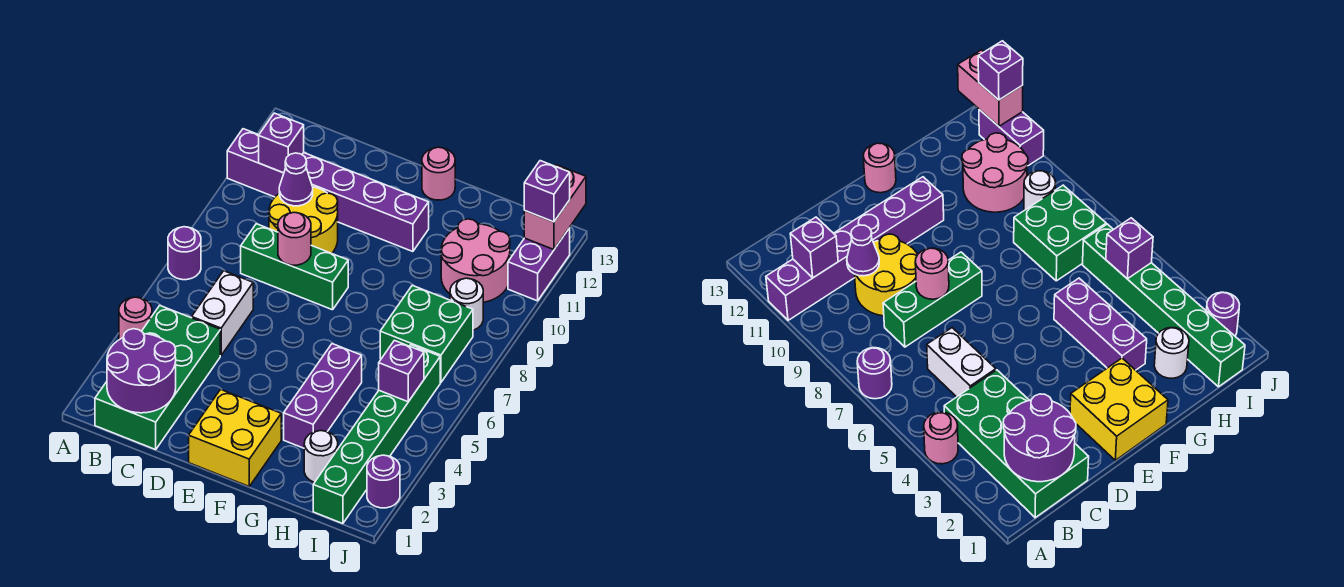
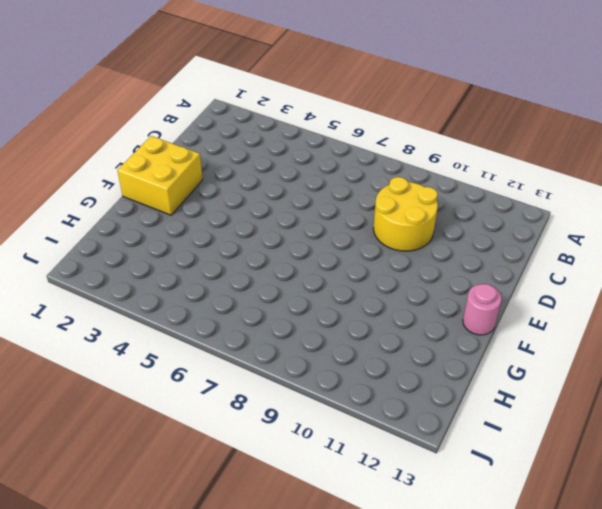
none -> pink round brick A4 level 1
none -> purple round brick A7 level 1
none -> purple brick A11:F11 level 1

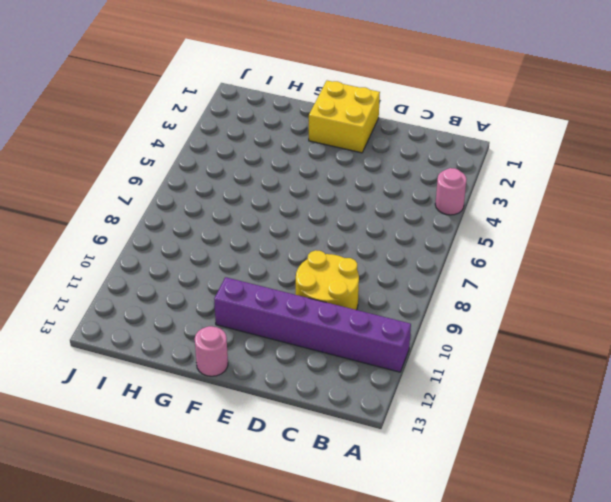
none -> purple round brick A7 level 1
none -> green brick B1:C4 level 1
none -> white brick C5:C6 level 1

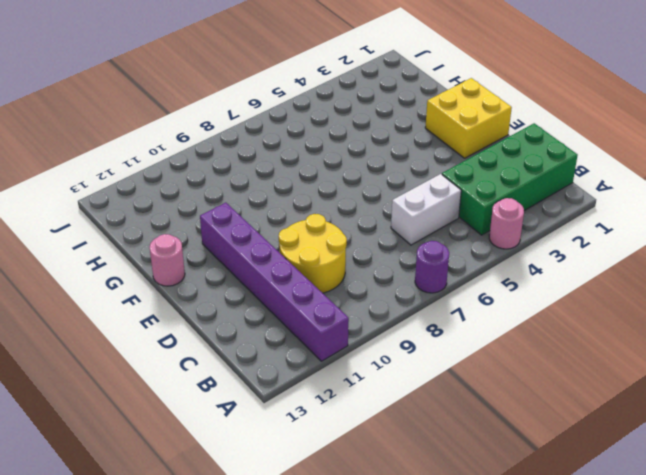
none -> green brick C8:E8 level 1
none -> purple brick G3:G5 level 1
none -> white round brick H2 level 1

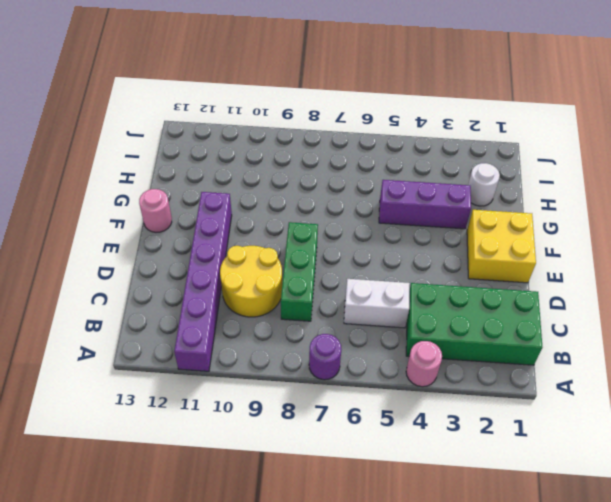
none -> green brick H7:I8 level 1
none -> pink round brick H10:I11 level 1
none -> green brick I1:I6 level 1

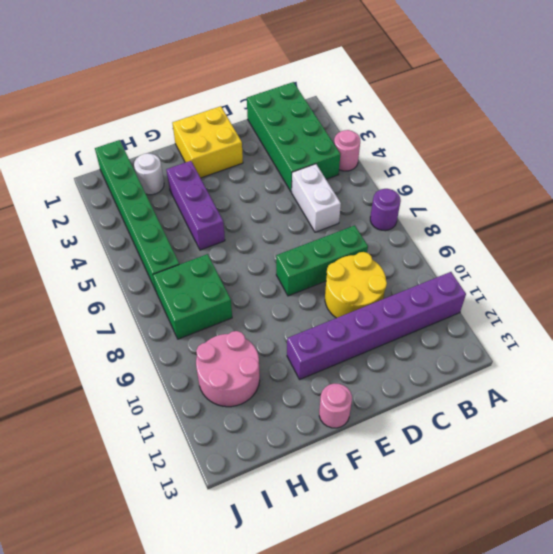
none -> white round brick I9 level 1
none -> purple round brick J2 level 1
none -> purple brick J11:J12 level 1

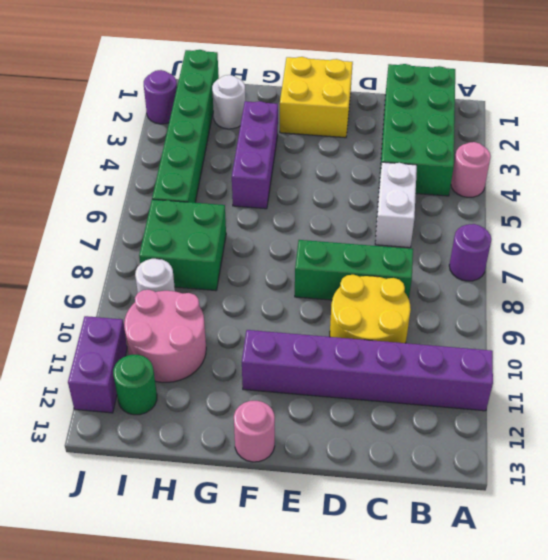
green round brick I12 level 1 -> none
none -> purple round brick B1:C2 level 2
none -> purple brick B11 level 2
none -> purple cone C10 level 2

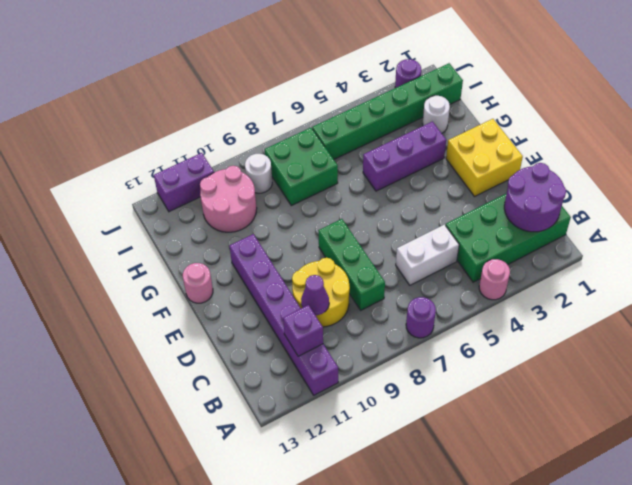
none -> pink round brick D8 level 2
none -> purple brick I5 level 2
none -> pink brick J12:J13 level 2

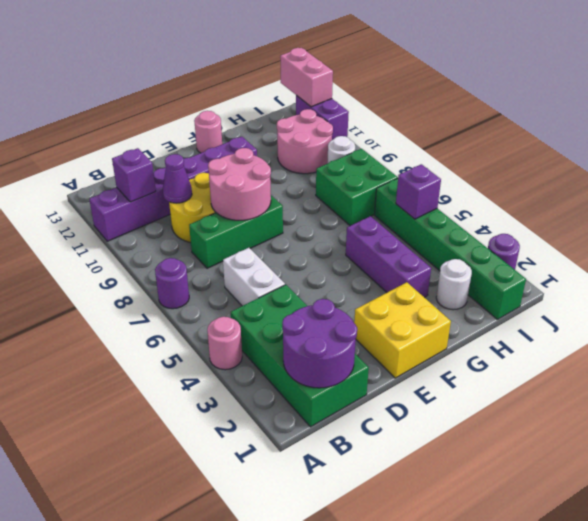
pink round brick D8:E9 level 2 -> pink round brick D8 level 2
none -> purple brick J12 level 3

